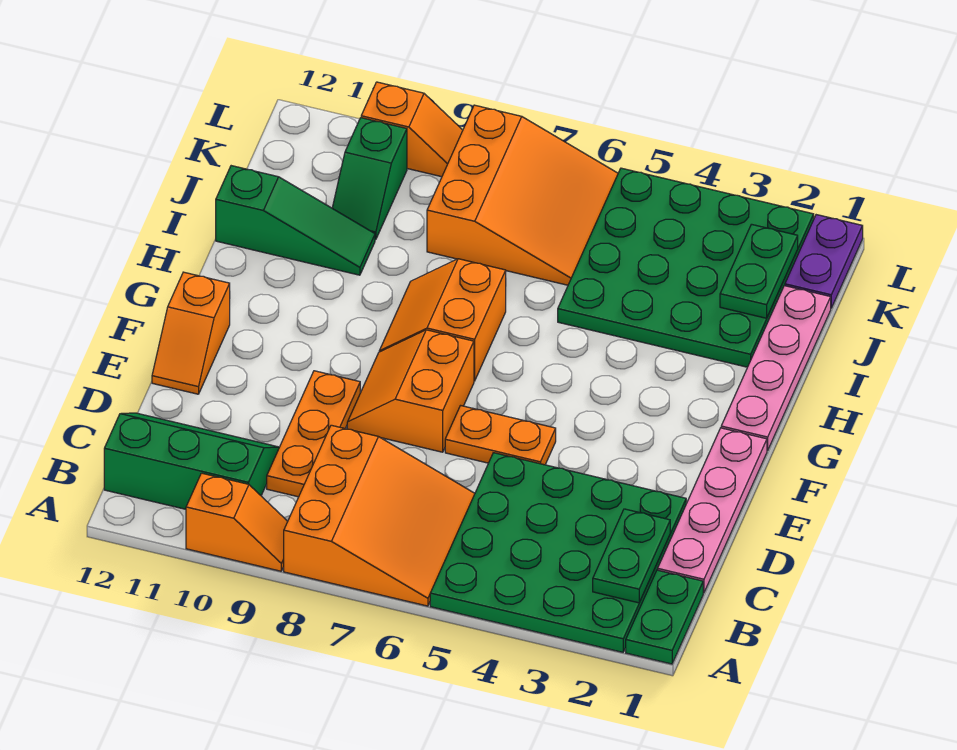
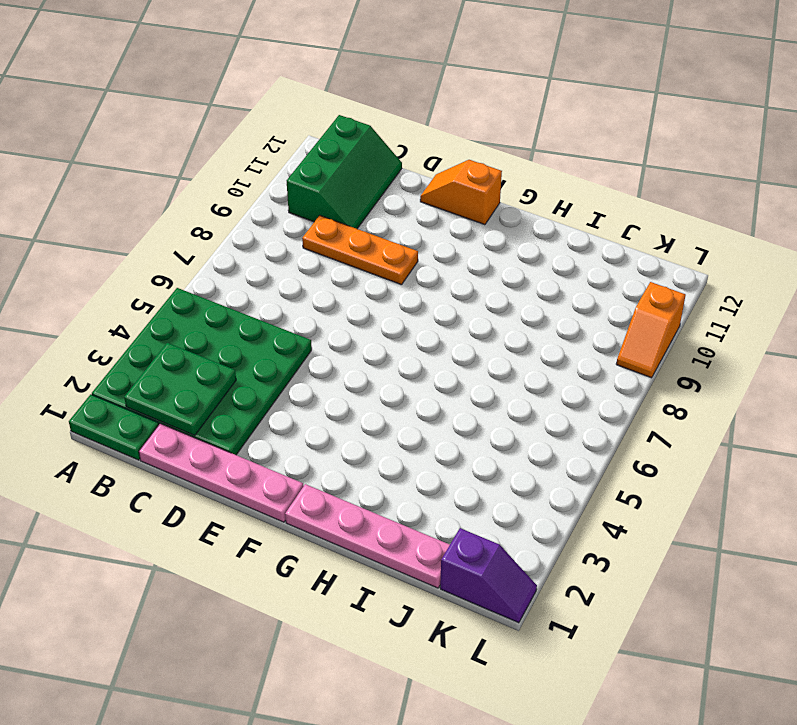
green plate B2:C3 level 2 -> green plate B2:C2 level 2
purple slope K1:L1 level 1 top K -> purple plate K1:L1 level 1
none -> orange slope A6:C8 level 1 top 8
none -> orange slope A9:A10 level 1 top 10
none -> orange plate E5:E6 level 1

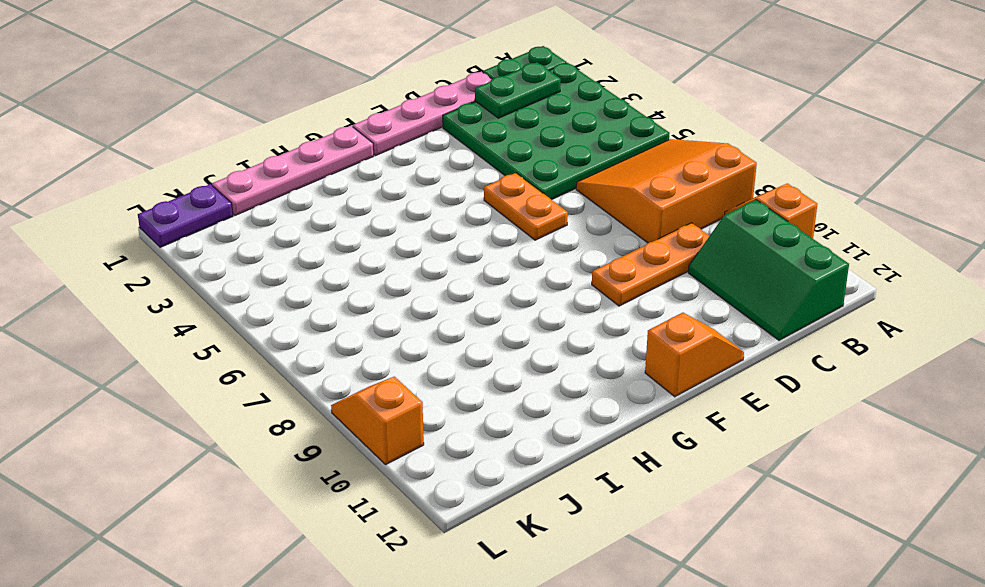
none -> orange slope E7:F8 level 1 top 7
none -> orange slope G7:H8 level 1 top 7
none -> green plate I2:L5 level 1

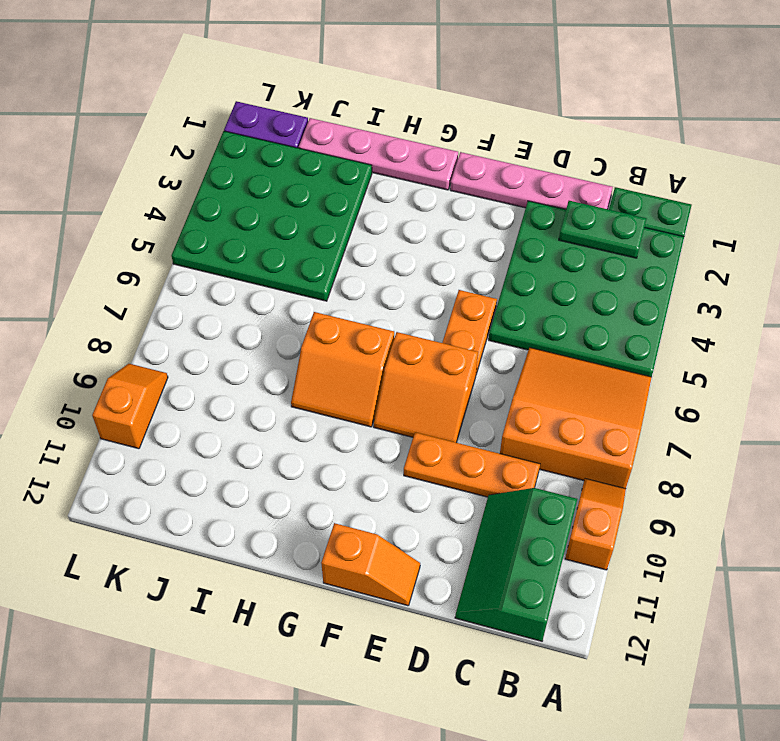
none -> green slope I10:I12 level 1 top 12
none -> orange slope J6:L8 level 1 top 8
none -> green slope J10:K10 level 1 top K

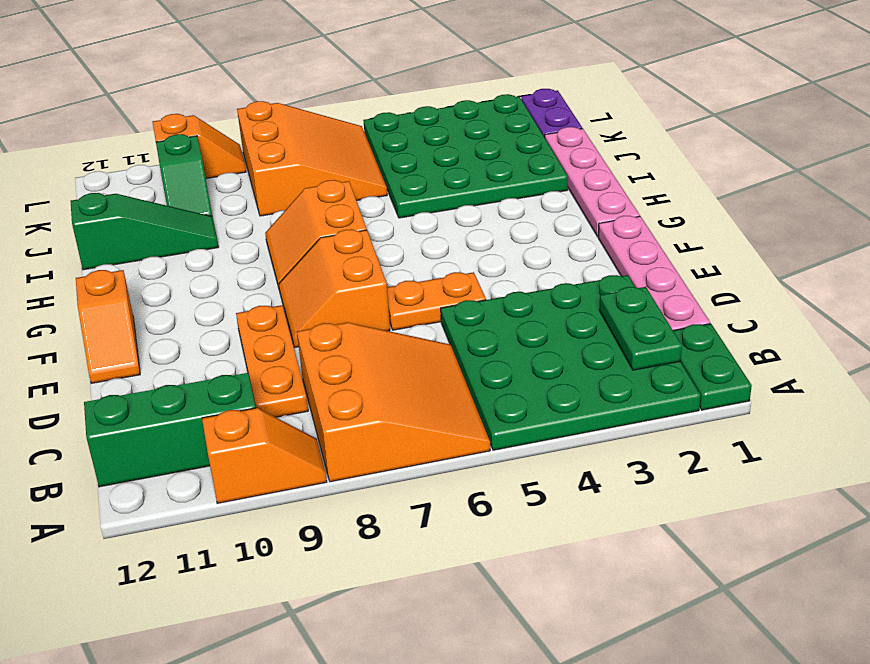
none -> green plate J2:K2 level 2

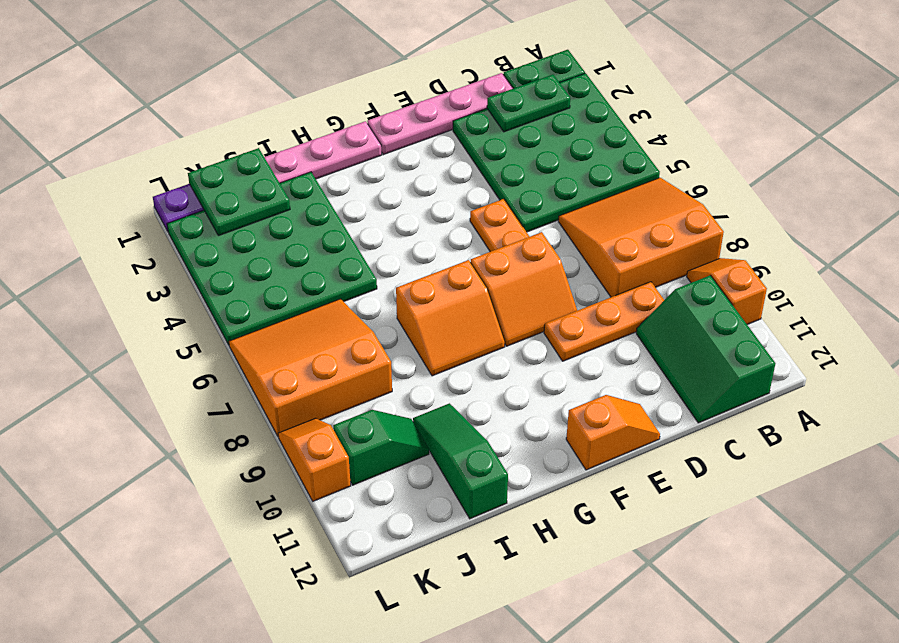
green plate J1:K2 level 2 -> green plate J2:K2 level 2

